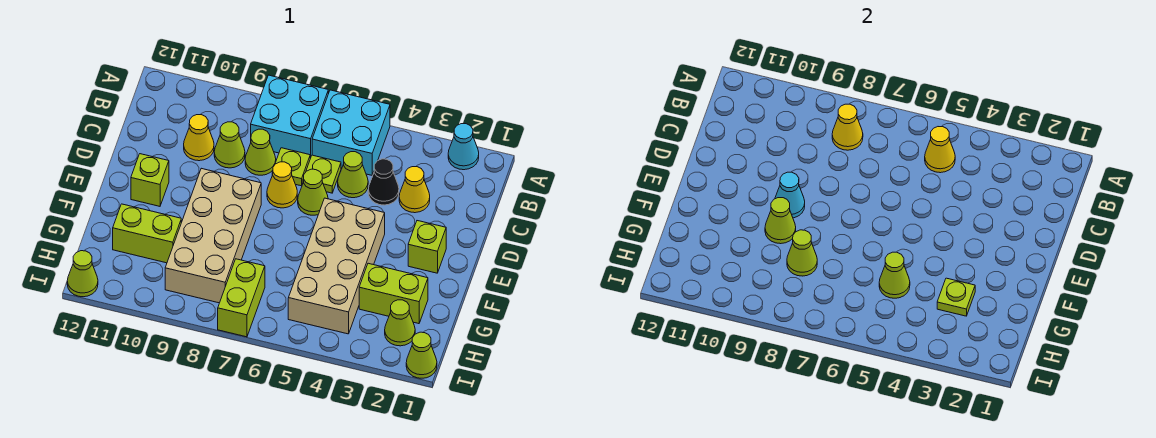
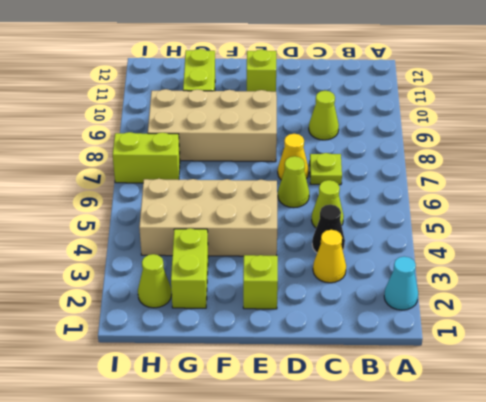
none -> cyan brick A5:B6 level 1
none -> cyan brick A7:B8 level 1
none -> lime plate C6 level 1
none -> lime cone C8 level 1

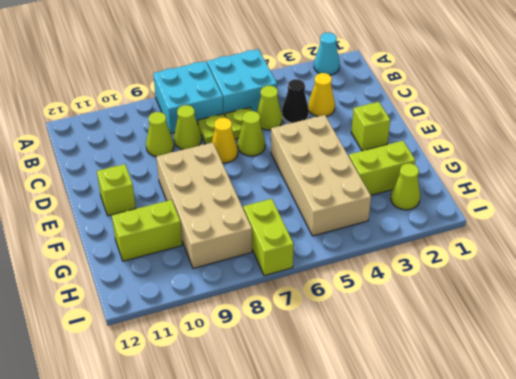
none -> yellow cone C10 level 1
none -> lime cone I1 level 1
none -> lime cone I12 level 1
none -> yellow cone B5 level 2

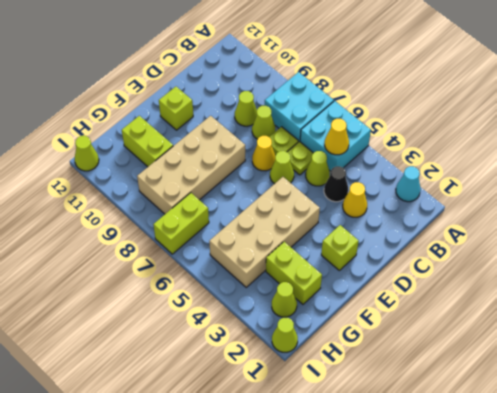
none -> yellow cone C10 level 1
none -> yellow cone B8 level 2
none -> cyan cone E9 level 2
none -> lime cone F9 level 2

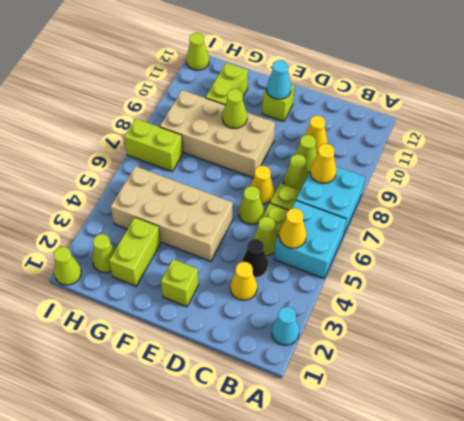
cyan cone E11 level 2 -> cyan cone E9 level 2
none -> lime plate G3 level 2
none -> lime cone G5 level 2
none -> lime cone G8 level 2

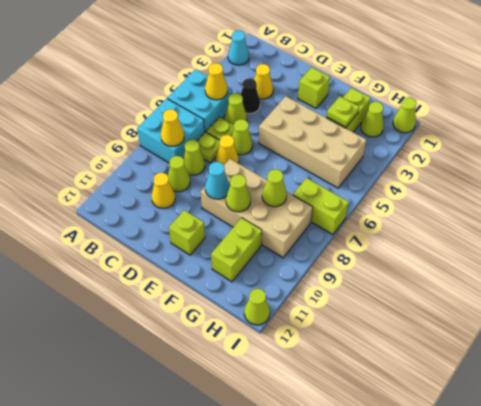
none -> lime cone G5 level 2

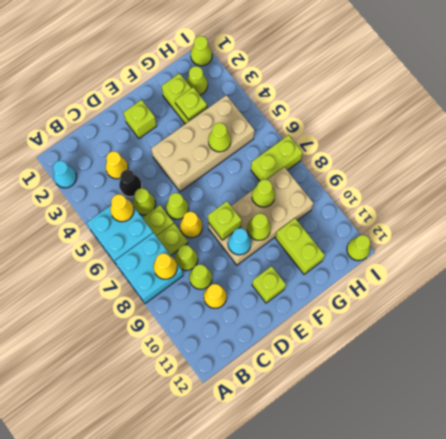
lime brick E8 level 2 -> none

